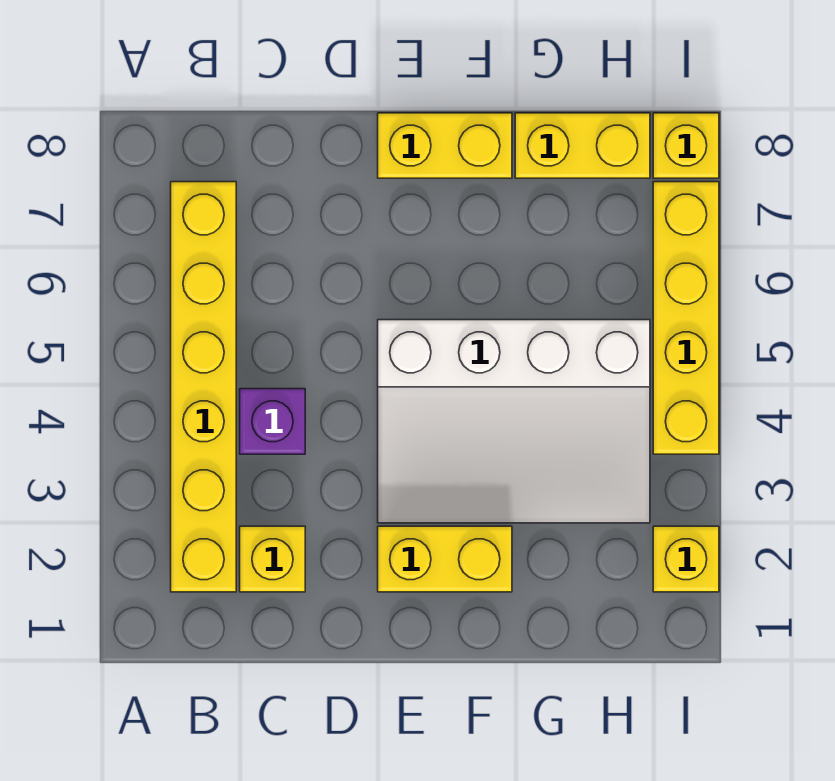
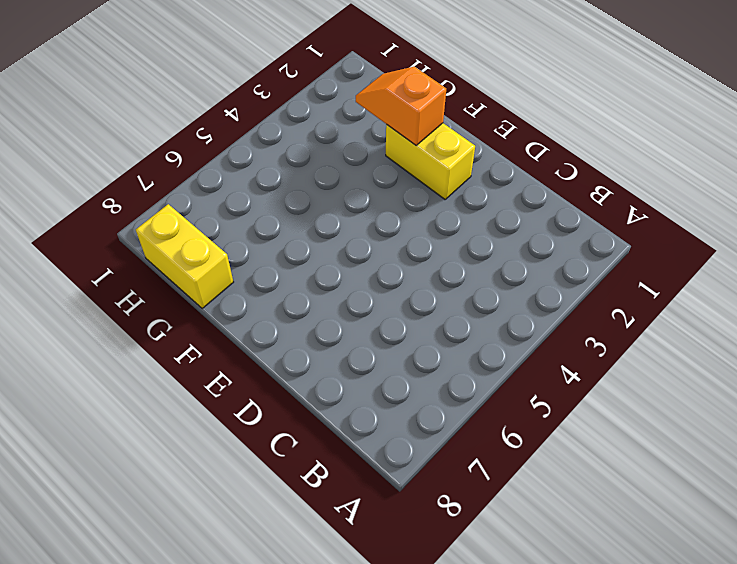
orange slope F2:G2 level 2 top F -> none
none -> yellow brick B2:B7 level 1
none -> yellow brick C2 level 1

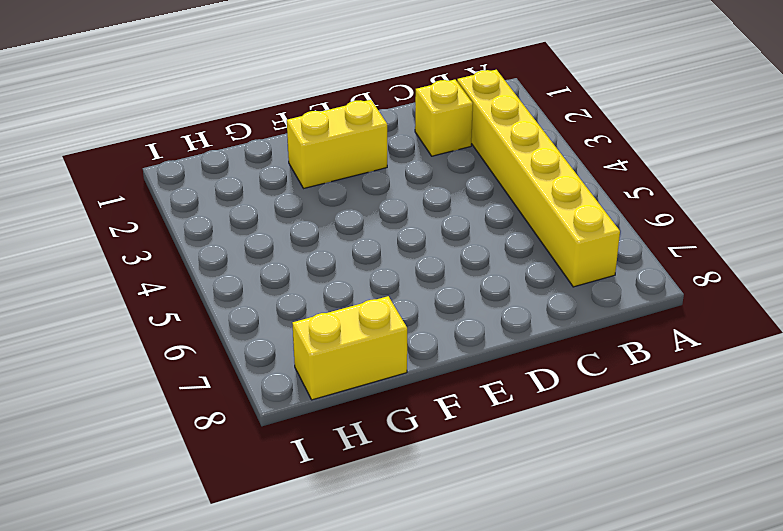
none -> purple brick C4 level 1
none -> white slope E3:H5 level 1 top 5

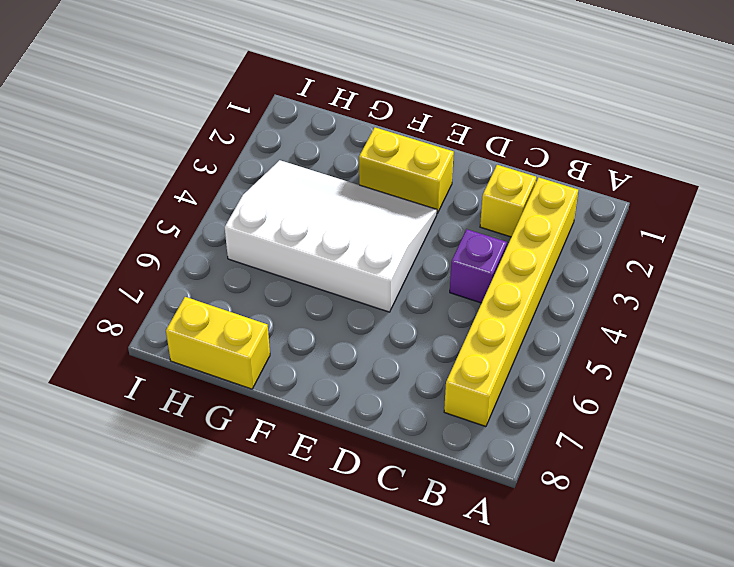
none -> yellow brick E8:F8 level 1
none -> yellow brick I2 level 1

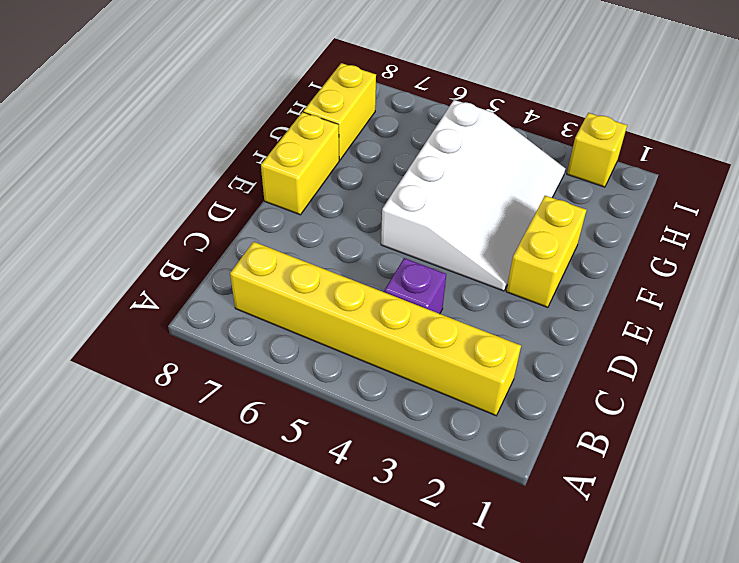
none -> yellow brick C2 level 1
none -> yellow brick I4:I7 level 1

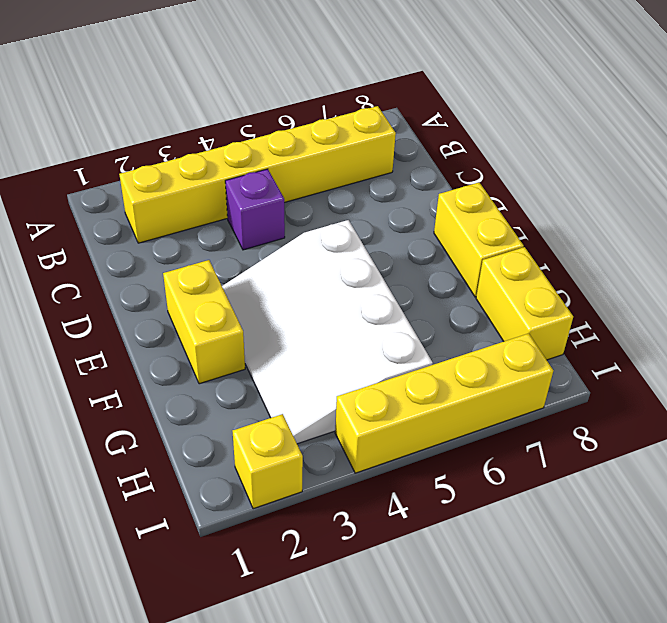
none -> yellow brick C2 level 1
none -> yellow brick I8 level 1

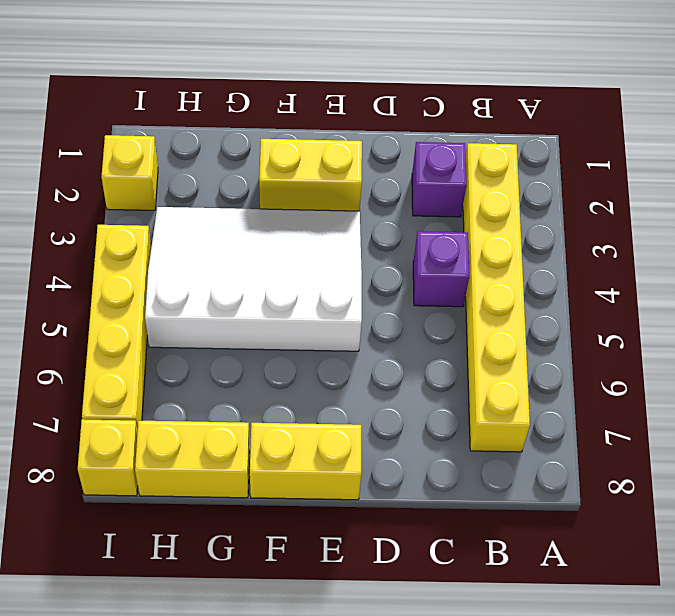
purple brick C2 level 1 -> yellow brick C2 level 1

